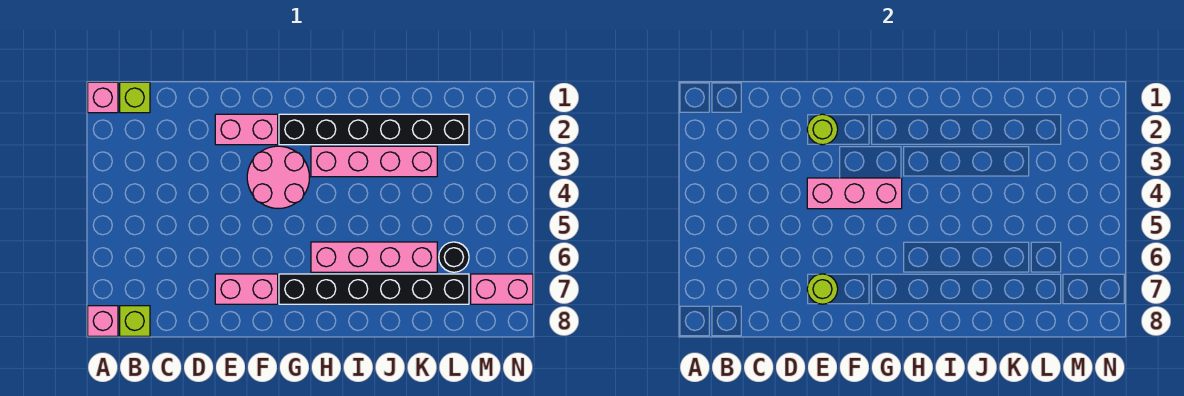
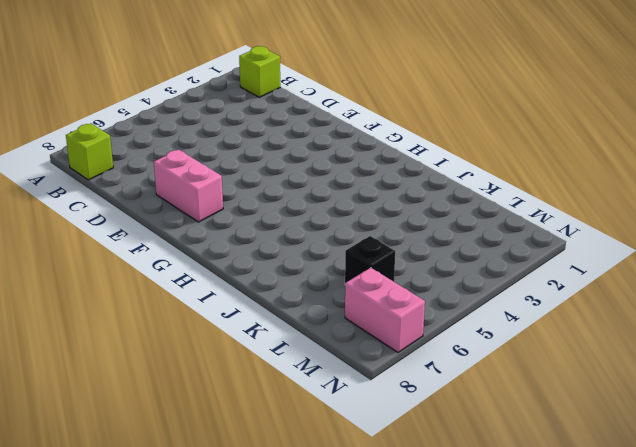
black brick L6 level 1 -> black round brick L6 level 1
none -> pink brick A1 level 1
none -> pink brick A8 level 1
none -> pink brick E2:F2 level 1

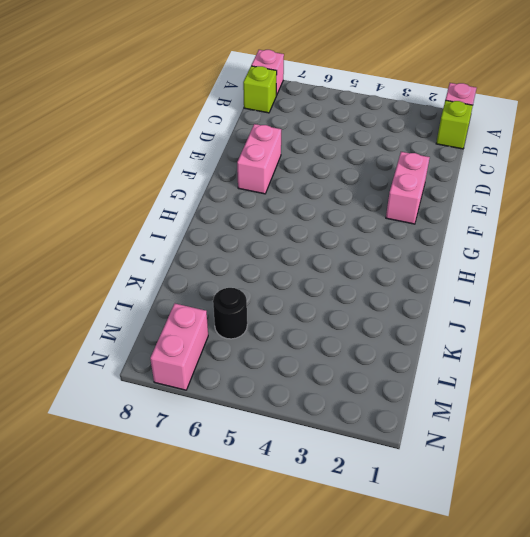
none -> pink round brick F3:G4 level 1
none -> black brick G2:L2 level 1
none -> black brick G7:L7 level 1

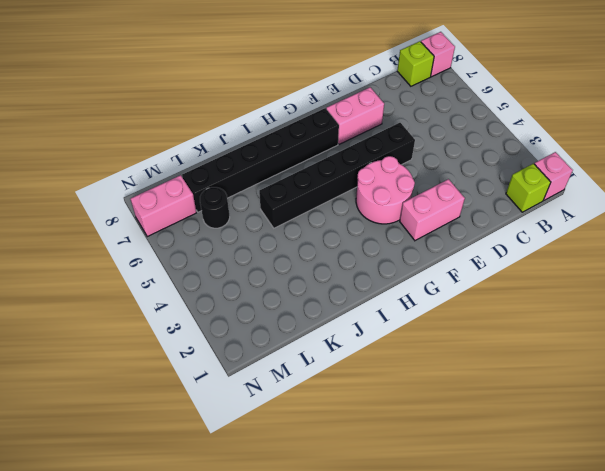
black brick E5:J5 level 1 -> black brick G2:L2 level 1
none -> pink brick H3:K3 level 1
none -> pink brick H6:K6 level 1
none -> lime round brick E2 level 2

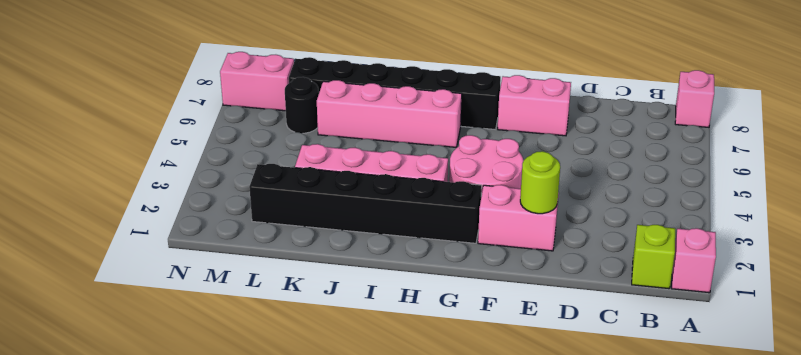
none -> lime brick B8 level 1
none -> pink brick E4:G4 level 2
none -> lime round brick E7 level 2

